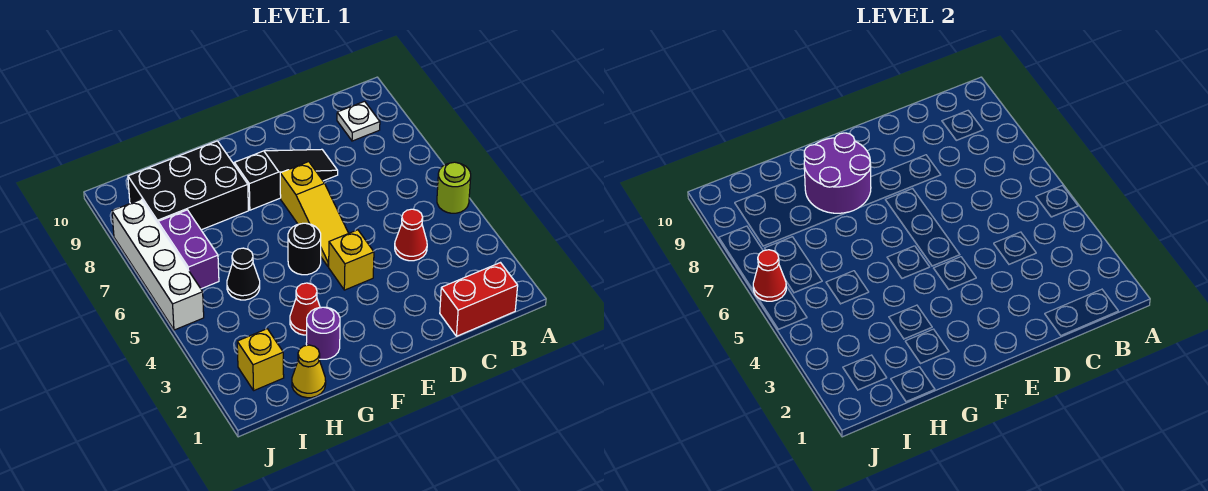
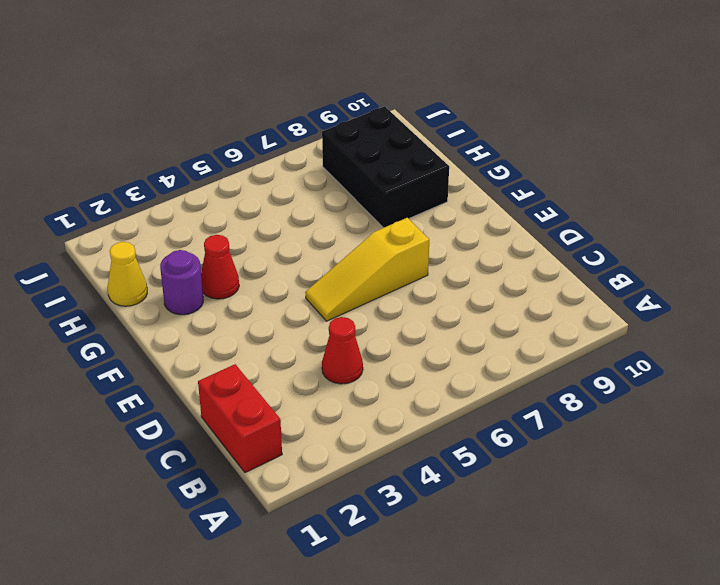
none -> lime round brick A5 level 1
none -> white plate B9 level 1
none -> black slope D8:F8 level 1 top F

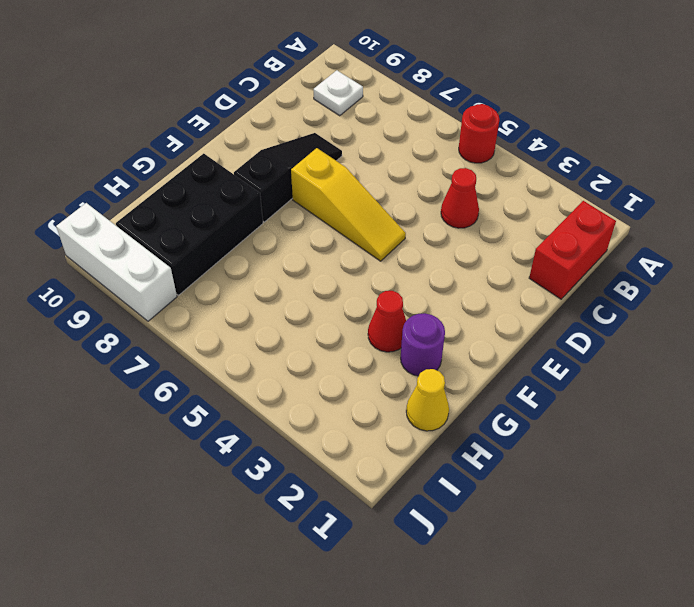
red round brick A5 level 1 -> lime round brick A5 level 1
white brick J8:J10 level 1 -> white brick J5:J8 level 1
none -> yellow brick E4 level 1
none -> black round brick F5 level 1
none -> black cone H5 level 1

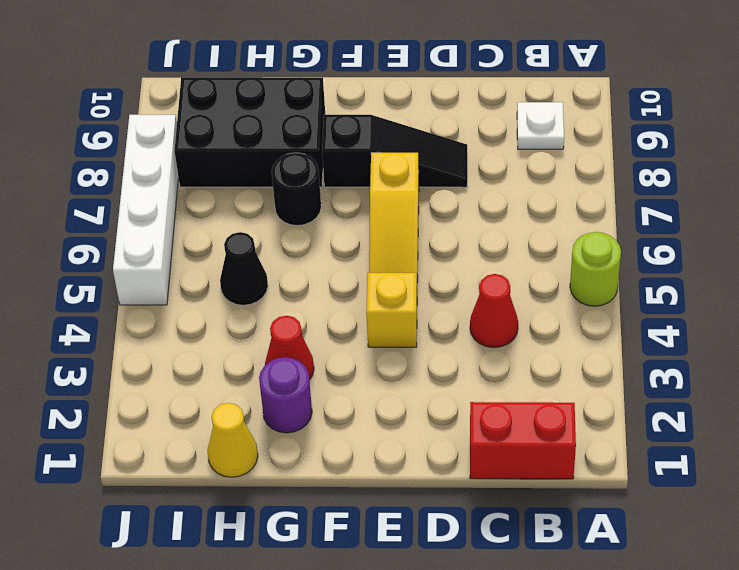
black round brick G7 level 1 -> black round brick F5 level 1
none -> yellow brick I2 level 1
none -> purple brick I6:I7 level 1
none -> purple round brick F8:G9 level 2

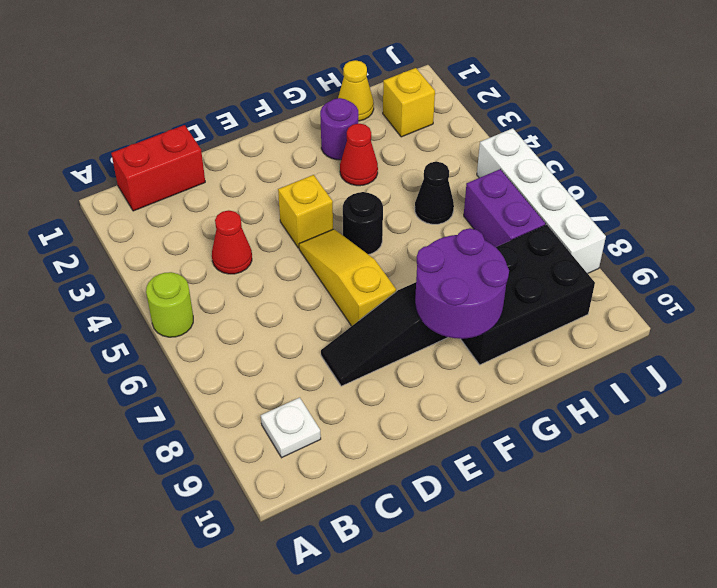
none -> red cone J6 level 2

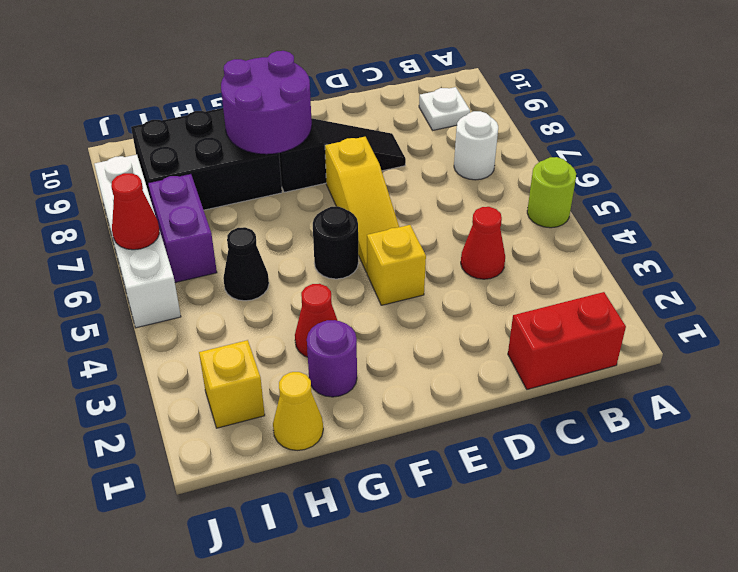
white round brick B7 level 1 -> none

